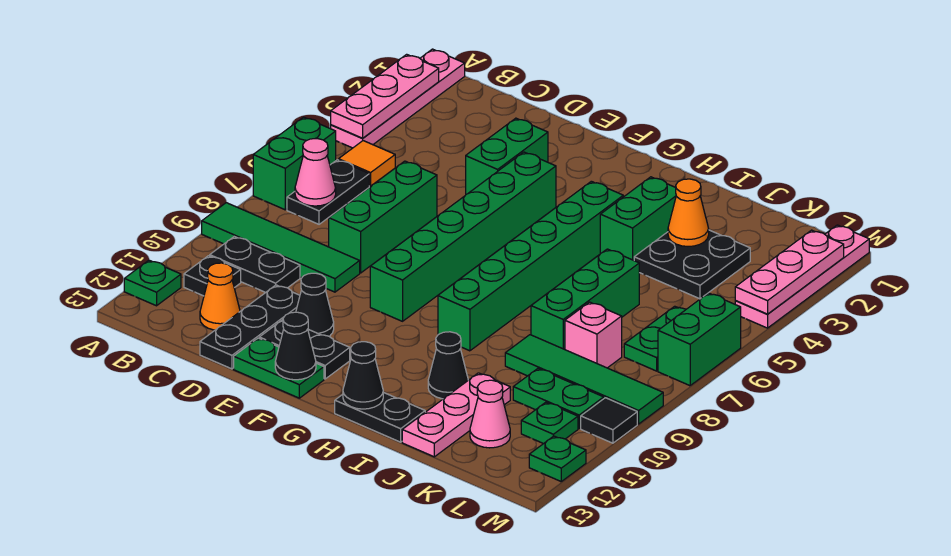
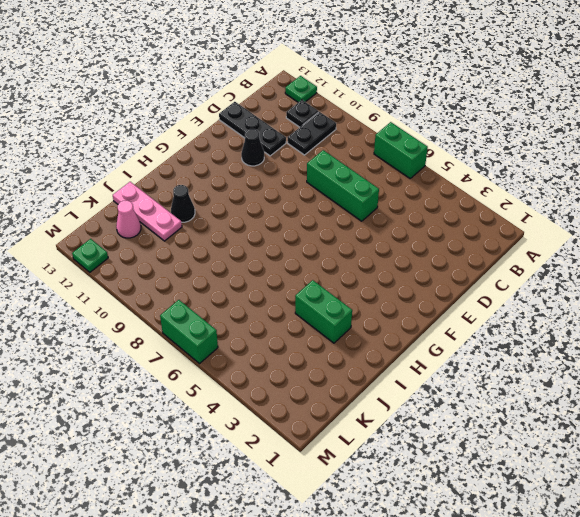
none -> pink plate A1:A4 level 1
none -> green tile A9:D9 level 1
none -> orange tile B5 level 1
none -> black plate B6:B7 level 1

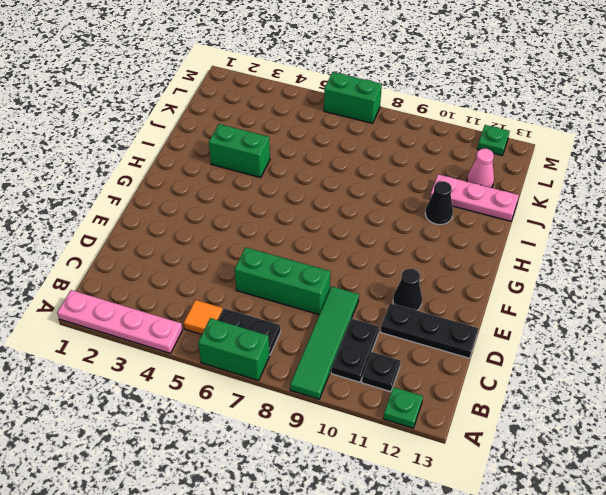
none -> orange cone C12 level 1
none -> green brick E3:E4 level 1
none -> black plate E12:F12 level 1
none -> green plate E13:F13 level 1

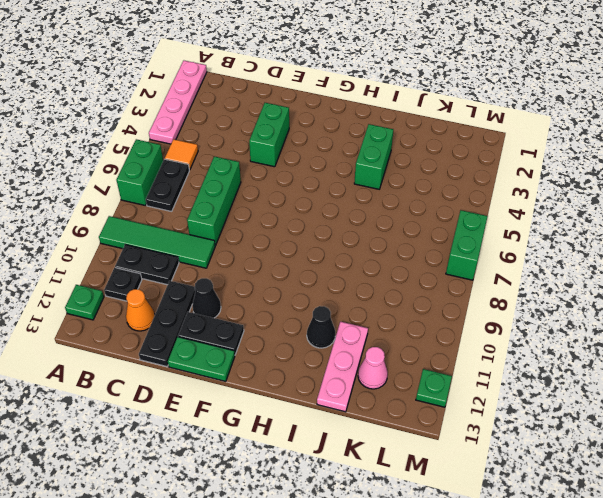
none -> green brick F4:F9 level 1
none -> green brick H4:H9 level 1
none -> black plate H13:I13 level 1
none -> black plate J3:K4 level 1

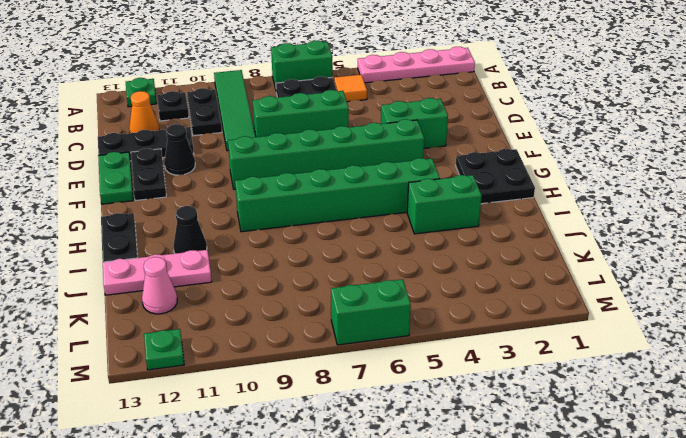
black plate G1:H2 level 1 -> black plate J3:K4 level 1
none -> green brick J6:J8 level 1
none -> green tile J9:M9 level 1
none -> pink brick K8 level 1
none -> green plate K10:L10 level 1

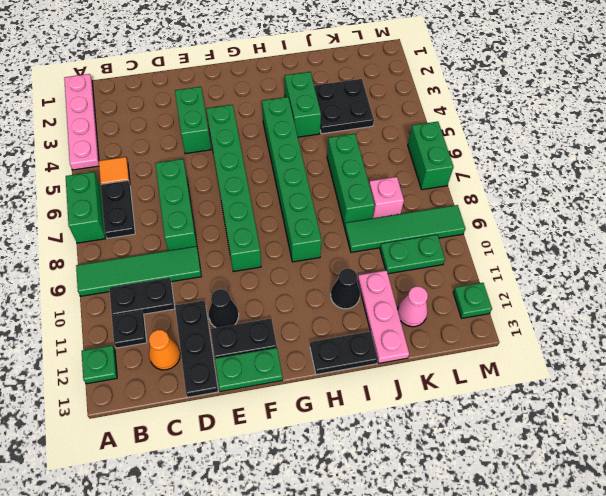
none -> green plate L6:L7 level 1
none -> green plate L11 level 1
none -> pink plate M1:M4 level 1
none -> black tile M10 level 1

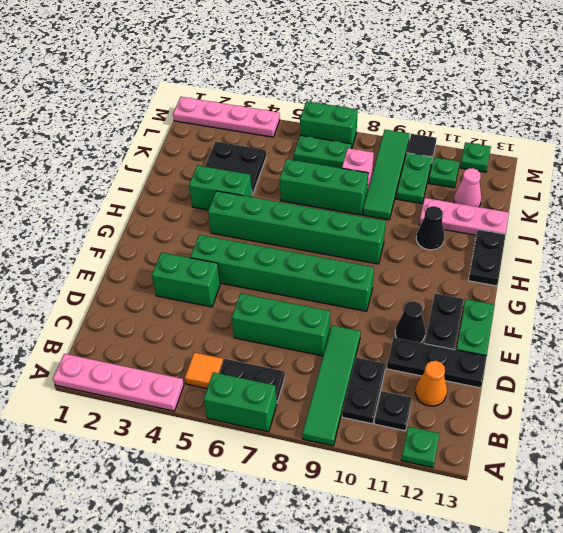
none -> pink plate A2:A4 level 2
none -> pink cone B7 level 2
none -> black cone F13 level 2
none -> black cone H13 level 2

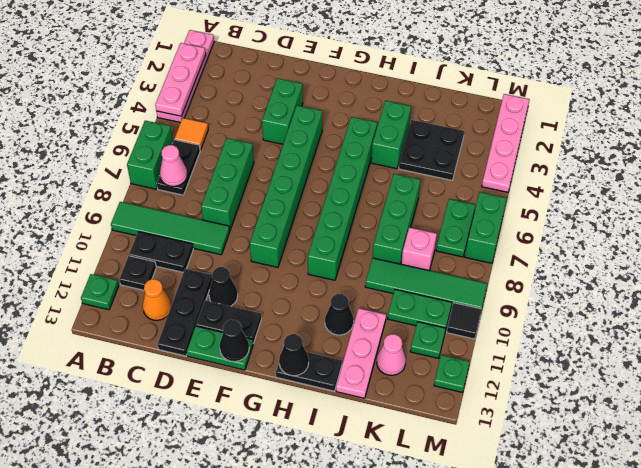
none -> orange cone J3 level 2
none -> pink plate M2:M4 level 2

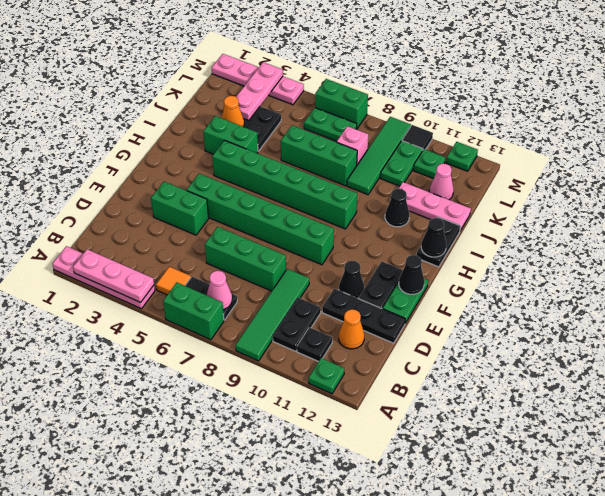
pink plate K3:M3 level 2 -> pink plate M2:M4 level 2

